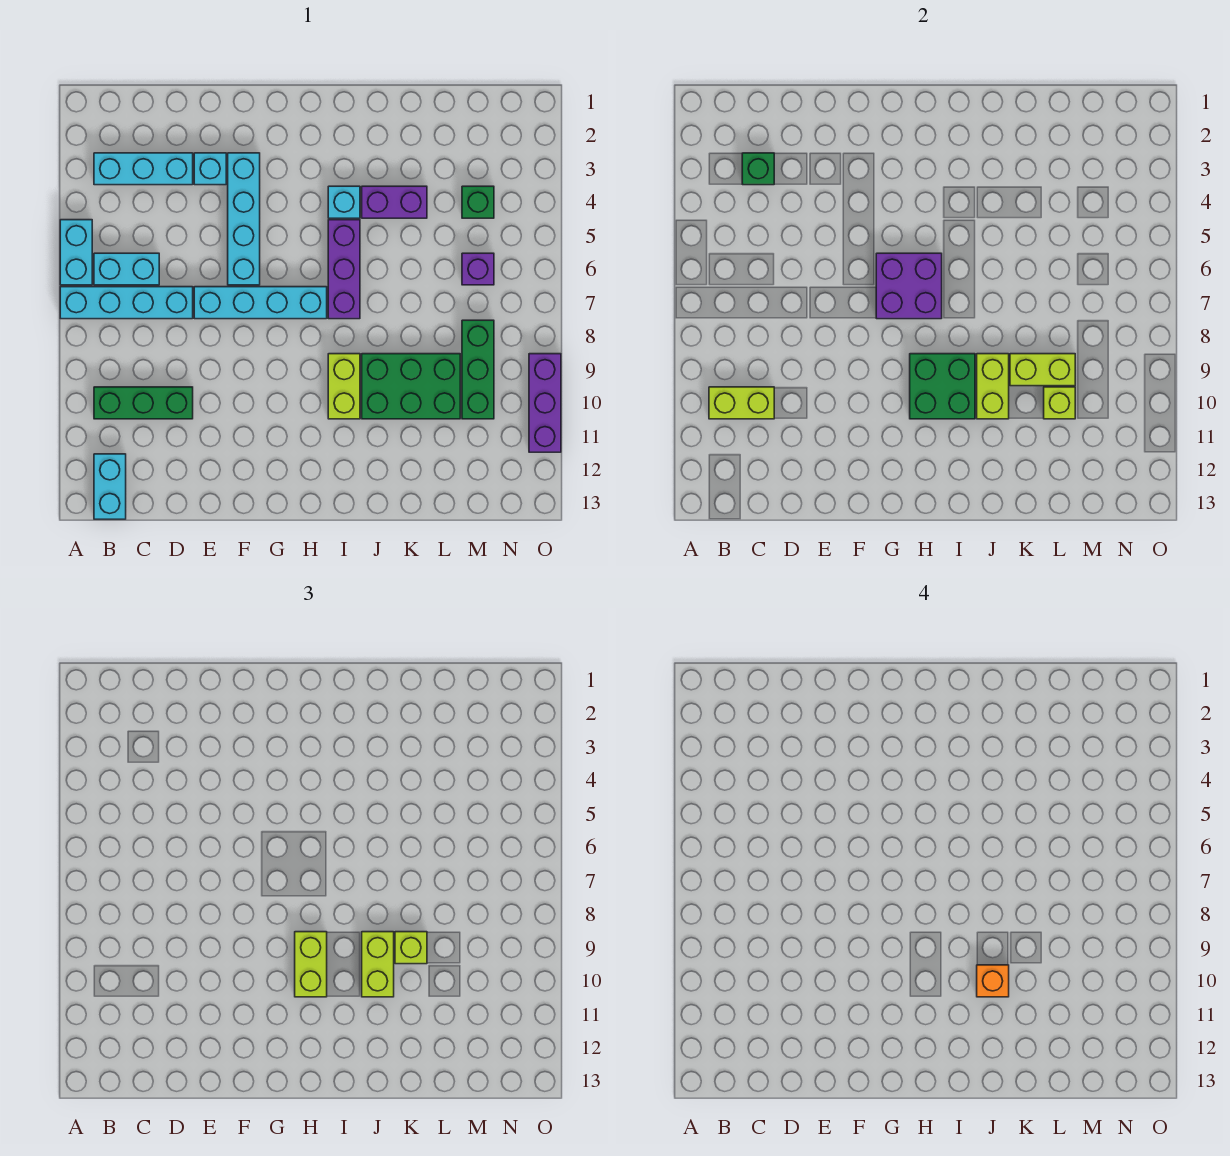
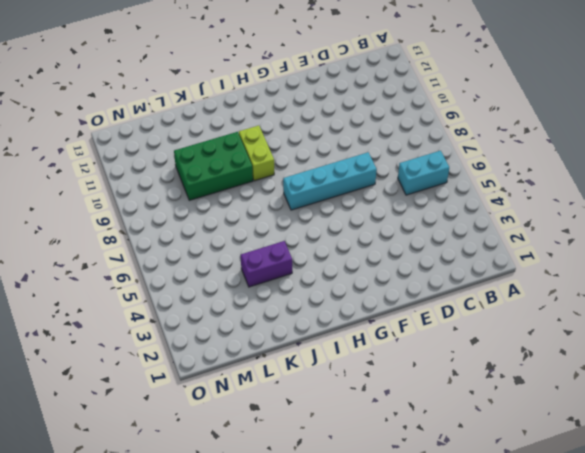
none -> cyan brick A5:A6 level 1
none -> cyan brick A7:D7 level 1
none -> cyan brick B3:D3 level 1

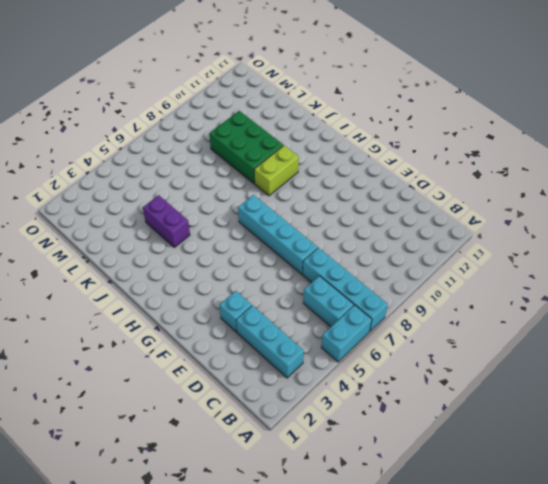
none -> green brick B10:D10 level 1
none -> cyan brick B12:B13 level 1
none -> cyan brick F3:F6 level 1

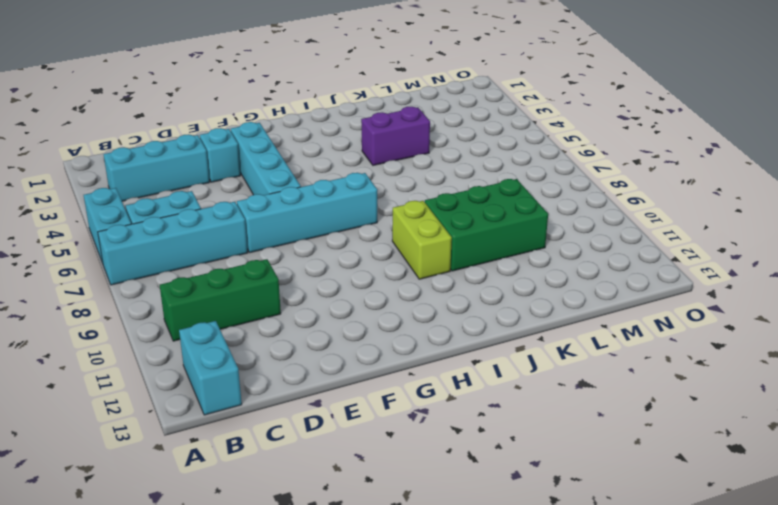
none -> cyan brick I4 level 1
none -> purple brick I5:I7 level 1
none -> green brick M4 level 1

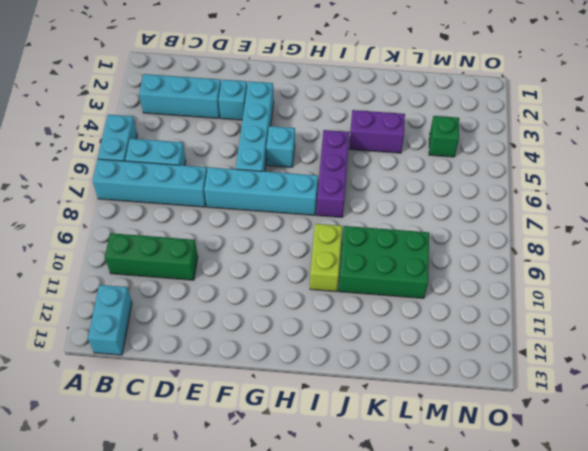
cyan brick G5 level 1 -> cyan brick I4 level 1
none -> purple brick M6 level 1
none -> green brick M8:M10 level 1
none -> purple brick O9:O11 level 1

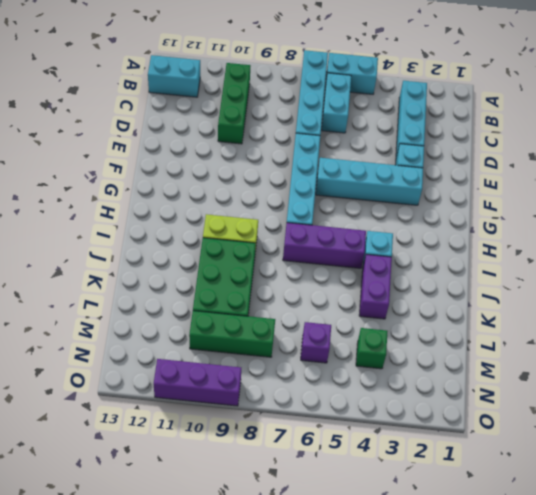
none -> lime brick B10:C10 level 2
none -> green brick C3 level 2
none -> purple brick G6:H7 level 2

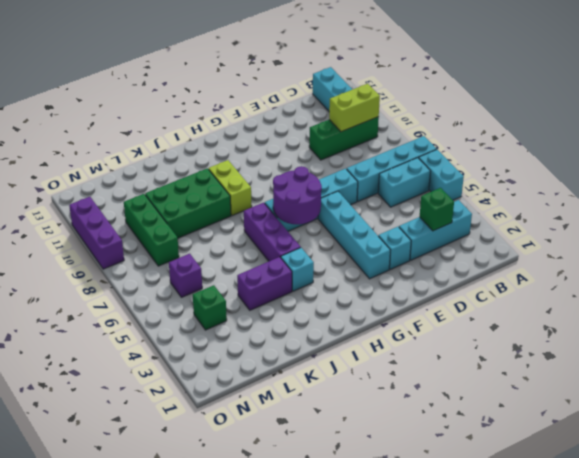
purple round brick G6:H7 level 2 -> purple brick G6:H7 level 2
none -> green brick H9:I10 level 2
none -> lime brick J9:J10 level 2
none -> lime brick K9:L9 level 2

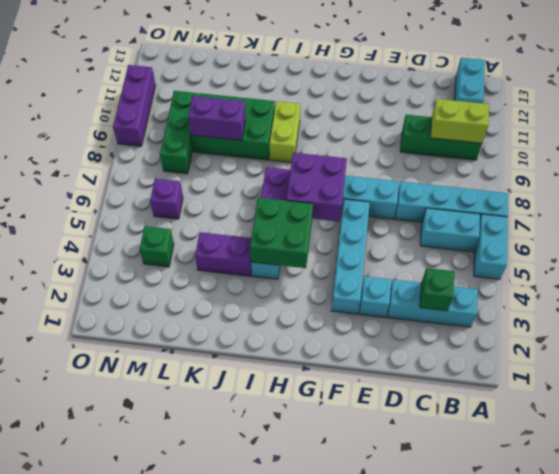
green brick H4:I5 level 2 -> green brick H9:I10 level 2
purple brick K9:L9 level 2 -> lime brick K9:L9 level 2
none -> lime brick J9:J10 level 2
none -> lime brick L10 level 2
none -> lime brick H9:H10 level 3

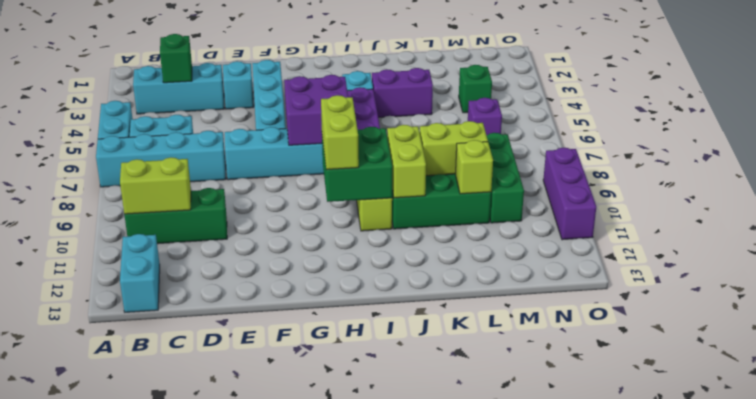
none -> lime brick J9:J10 level 3
none -> lime brick K9 level 3
none -> orange brick J10 level 4

